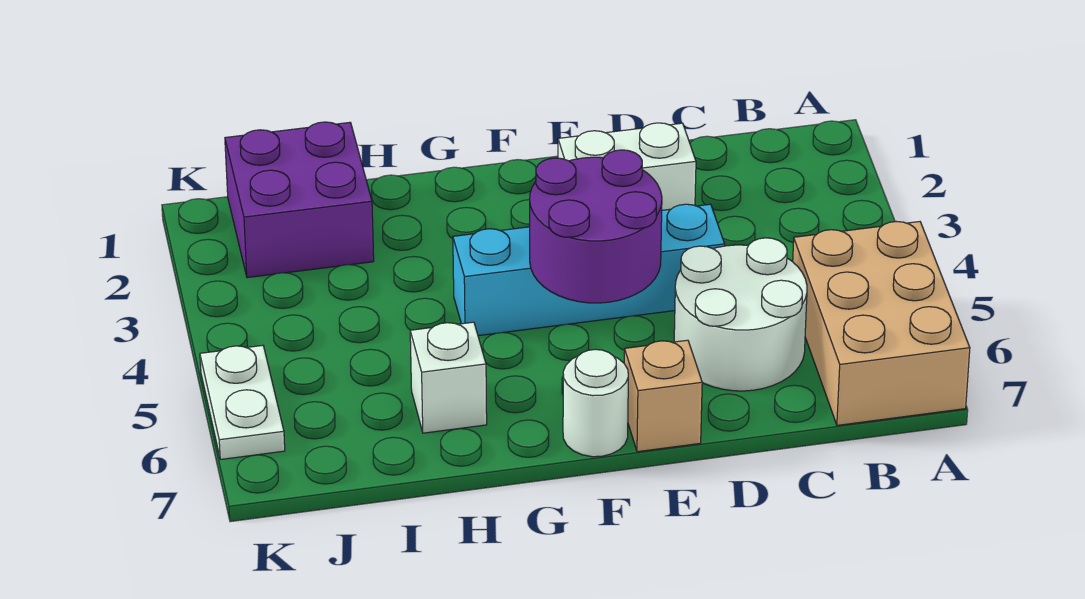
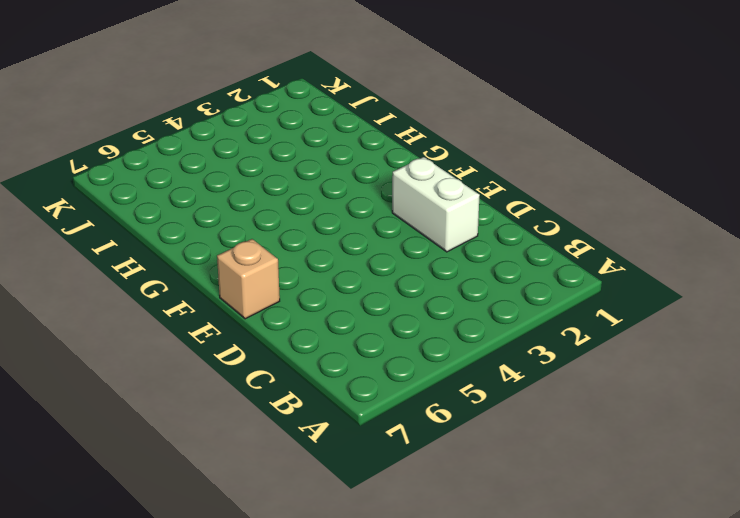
none -> tan brick A5:B7 level 1
none -> white round brick C5:D6 level 1

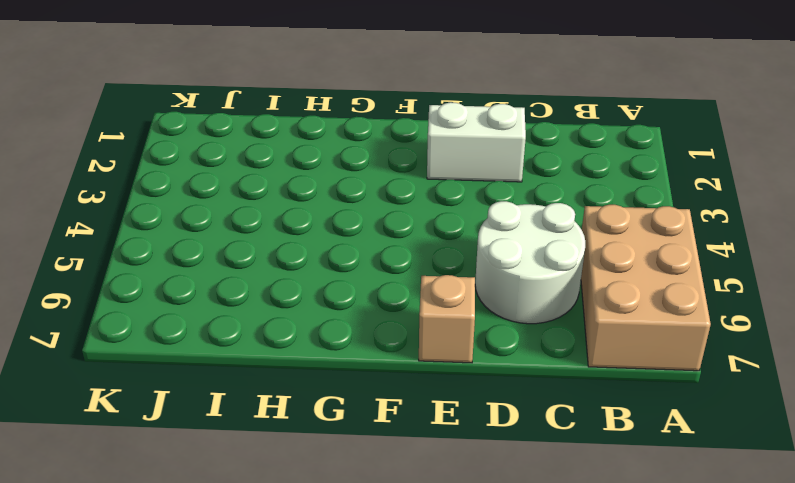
none -> cyan brick D4:G4 level 1
none -> white round brick F7 level 1

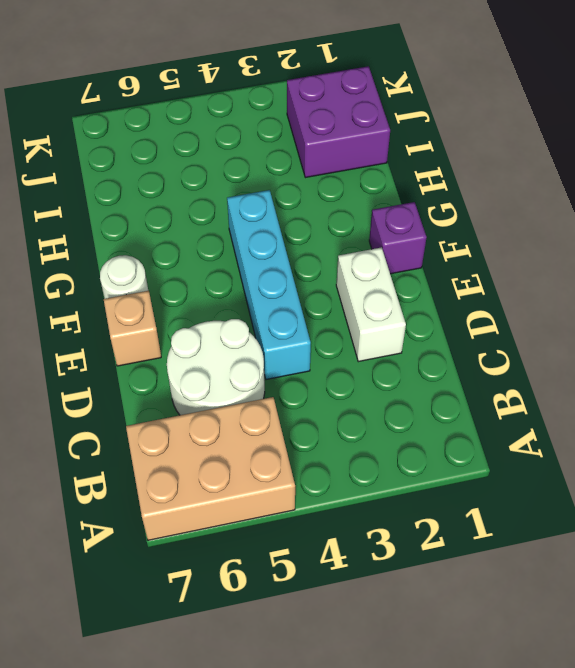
purple brick F1 level 1 -> none
none -> white brick H6 level 1
none -> white plate K5:K6 level 1

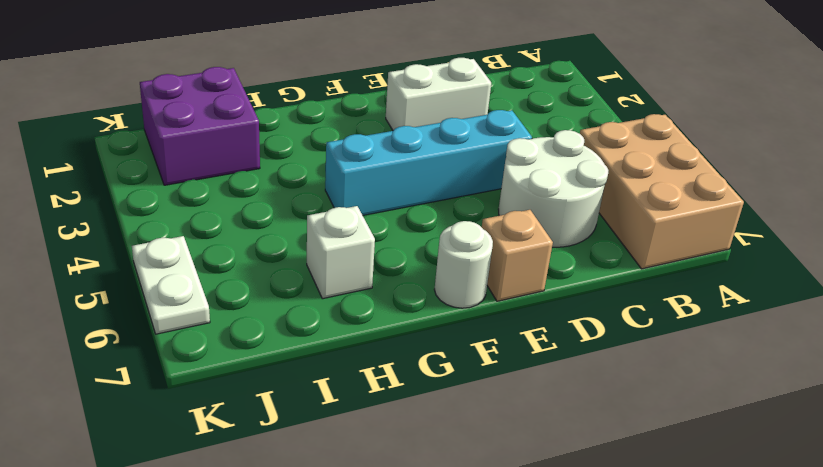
none -> purple round brick E4:F5 level 2

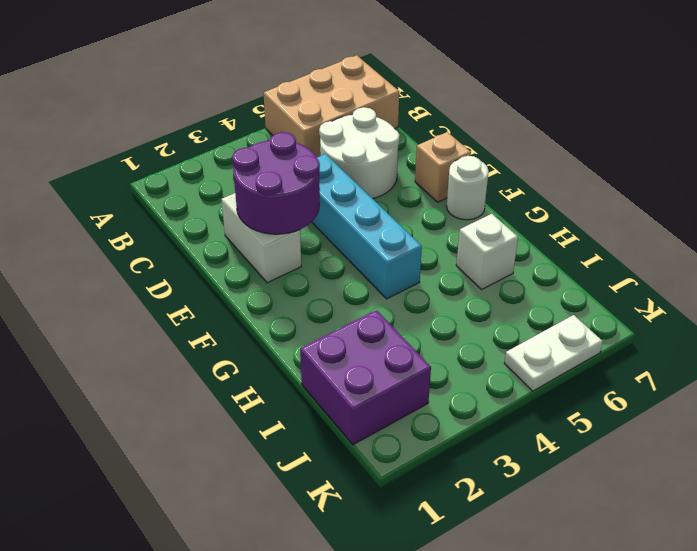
purple round brick D2:E3 level 2 -> purple round brick E4:F5 level 2

